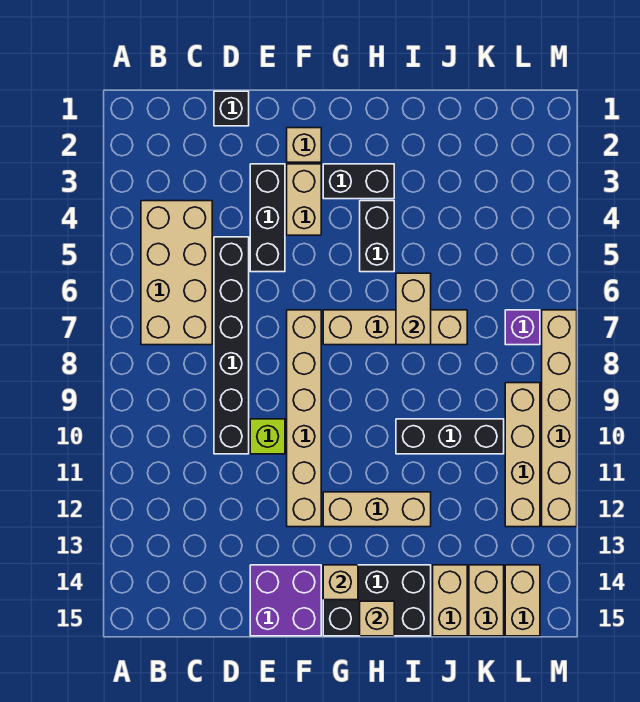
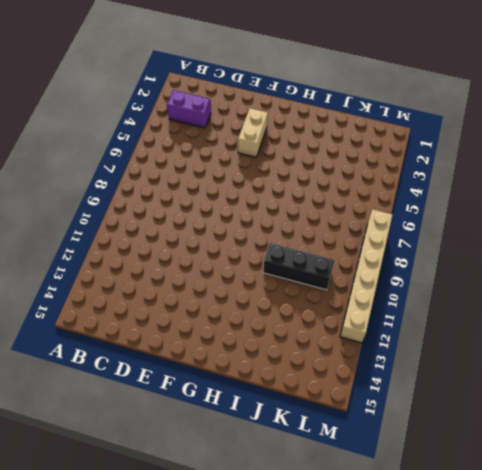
purple brick B3:C3 level 1 -> none
none -> tan brick B4:C7 level 1
none -> black brick D1 level 1
none -> black brick D5:D10 level 1

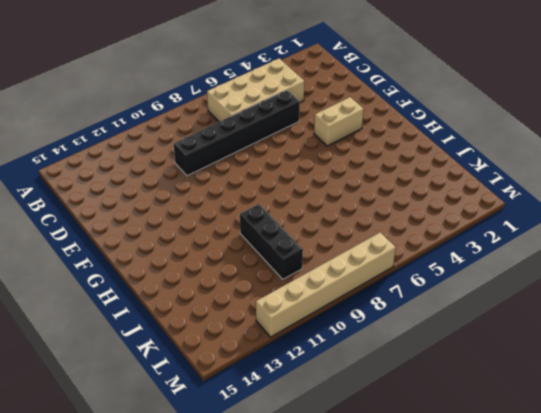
none -> black brick D1 level 1
none -> black brick E3:E5 level 1
none -> lime brick E10 level 1

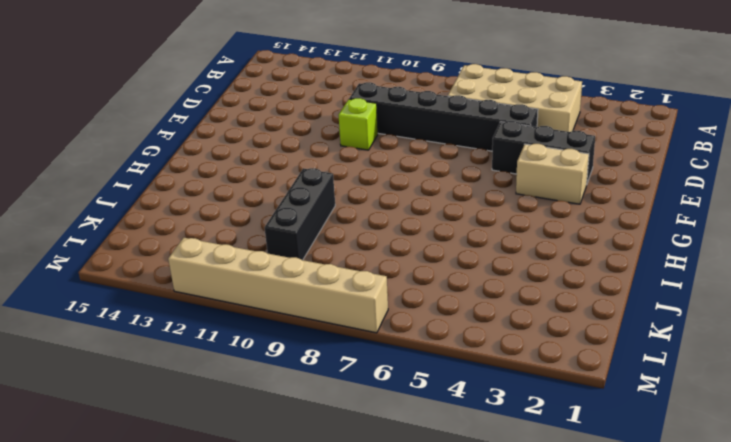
none -> black brick D1 level 1
none -> purple brick E14:F15 level 1
none -> tan brick F2 level 1

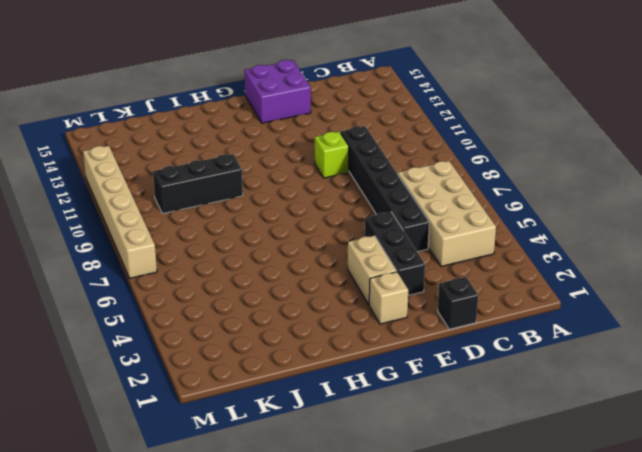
none -> tan brick F7:F12 level 1
none -> black brick G3:H3 level 1
none -> tan brick G7:J7 level 1

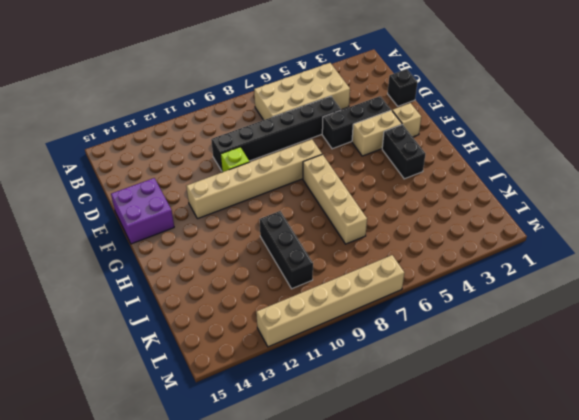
none -> tan brick G12:I12 level 1
none -> black brick G14:I15 level 1
none -> black brick H4:H5 level 1

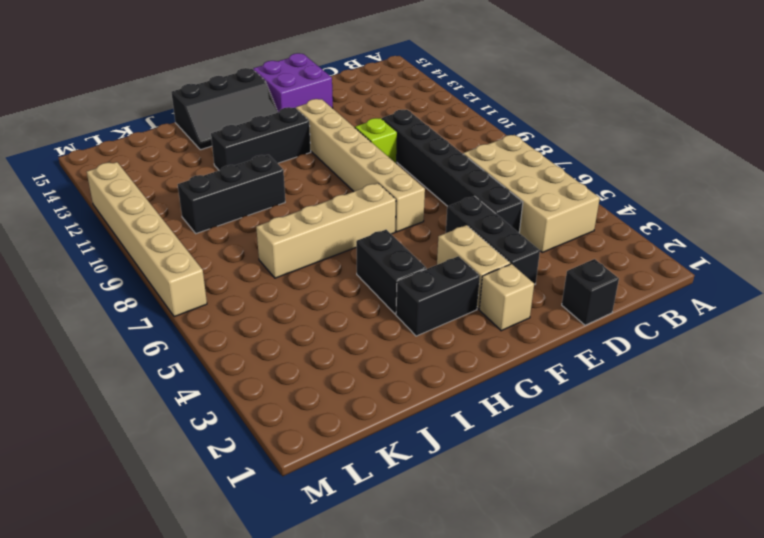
black brick G12:I12 level 1 -> tan brick G12:I12 level 1
black slope G14:I15 level 1 top 15 -> black brick G14:I15 level 1
none -> tan brick J14:J15 level 1
none -> tan brick K14:K15 level 1
none -> purple brick L7 level 1

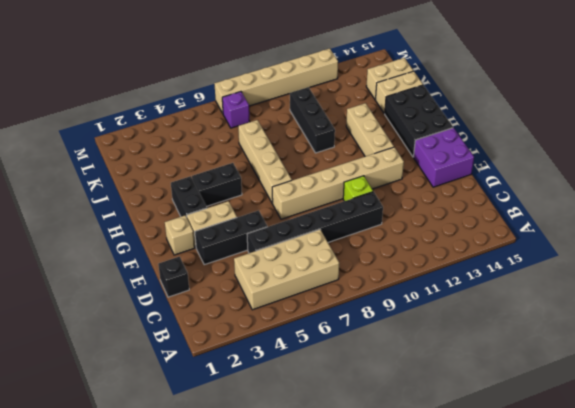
none -> tan brick L9:L12 level 1
none -> tan brick L14:L15 level 1
none -> tan brick G14 level 2

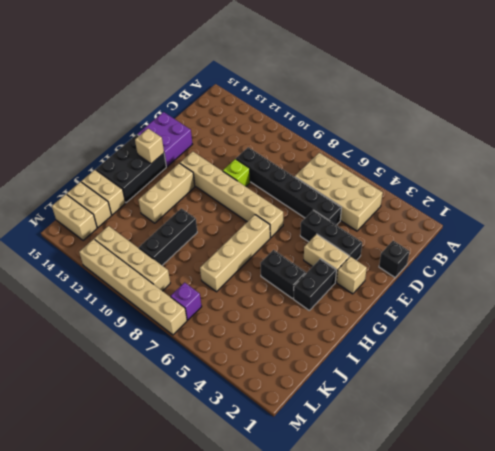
none -> tan brick H15 level 2
none -> tan brick I6:I7 level 2

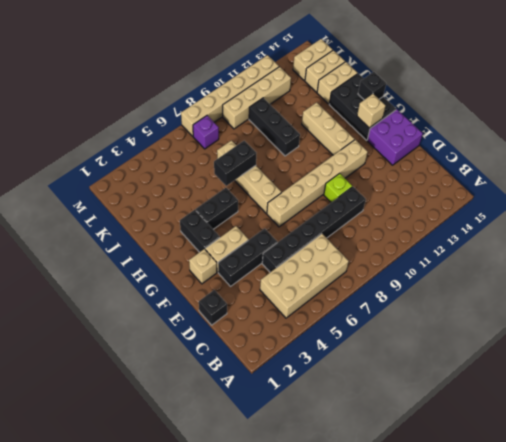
black brick H15 level 2 -> tan brick H15 level 2
black brick I6:I7 level 2 -> tan brick I6:I7 level 2

